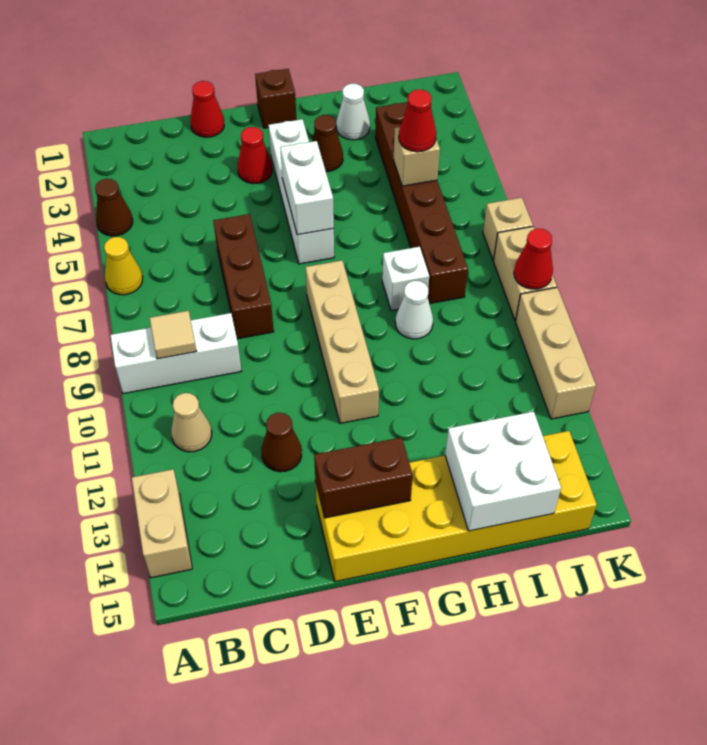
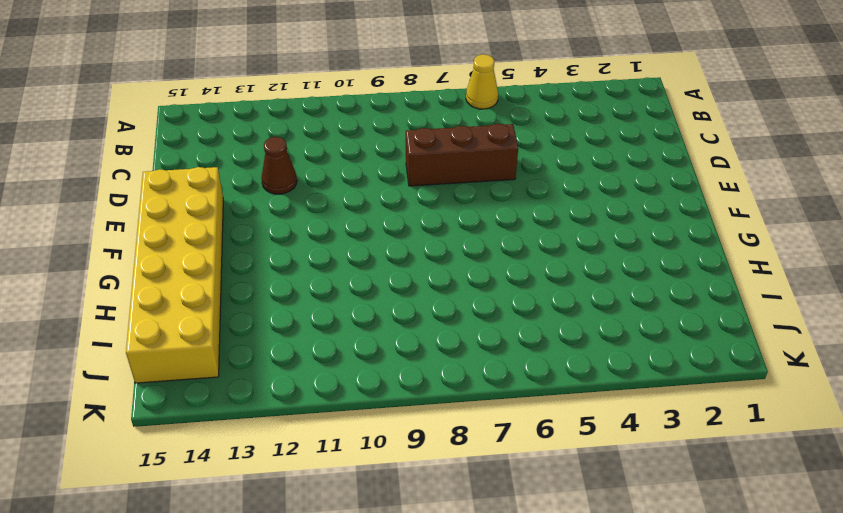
none -> brown cone A4 level 1
none -> white brick A9:C9 level 1
none -> tan brick A13:A14 level 1

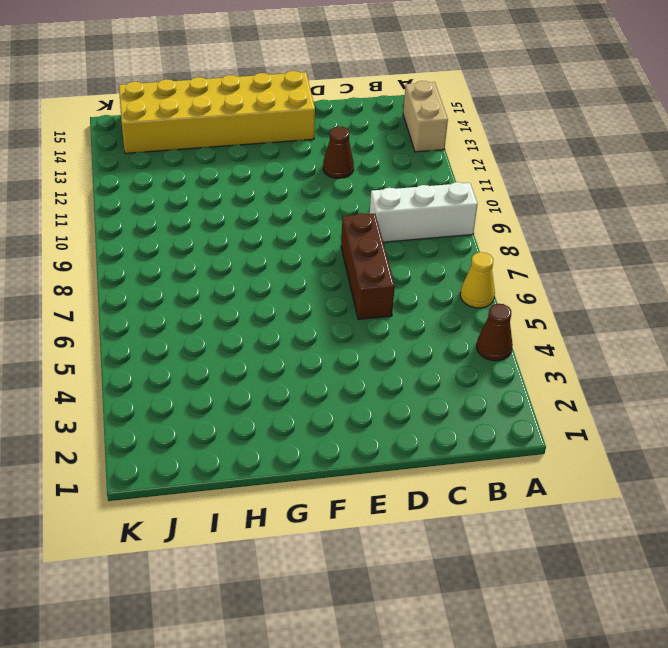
none -> tan cone B11 level 1
none -> red cone D1 level 1
none -> red cone E3 level 1

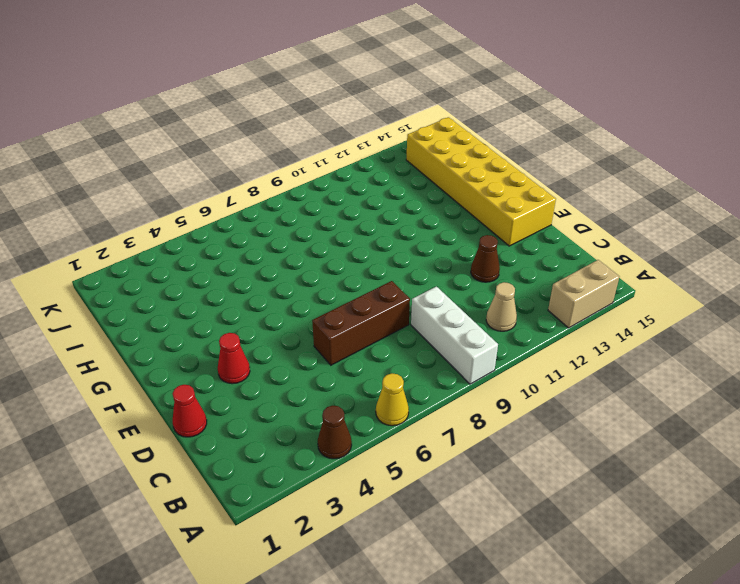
none -> brown brick F1 level 1
none -> white brick F3:F6 level 1
none -> tan brick F8:F11 level 1

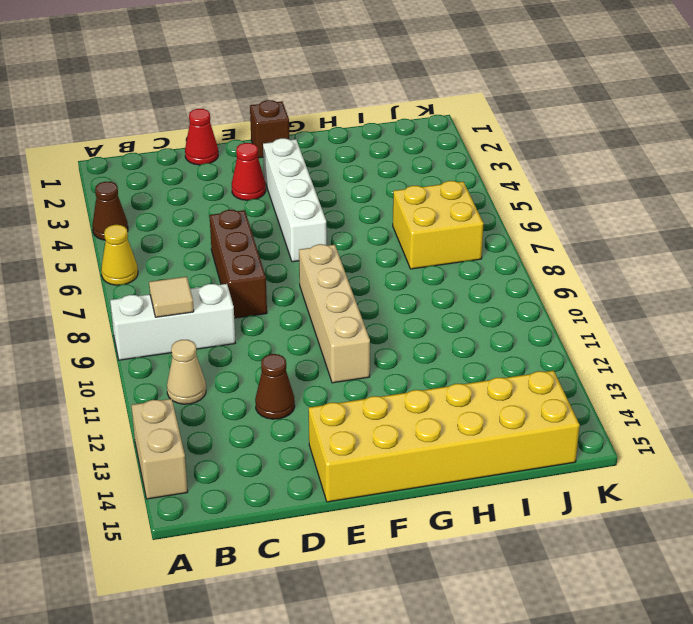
yellow brick I6:J7 level 1 -> brown brick I3:I8 level 1
none -> brown cone G3 level 1
none -> white cone H2 level 1
none -> white brick H8 level 1

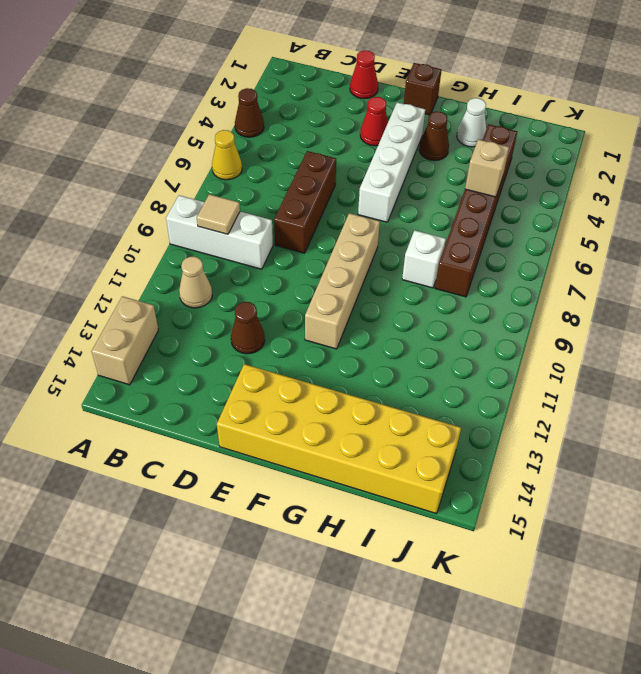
none -> white cone H9 level 1
none -> tan brick K7 level 1
none -> tan brick K8:K9 level 1

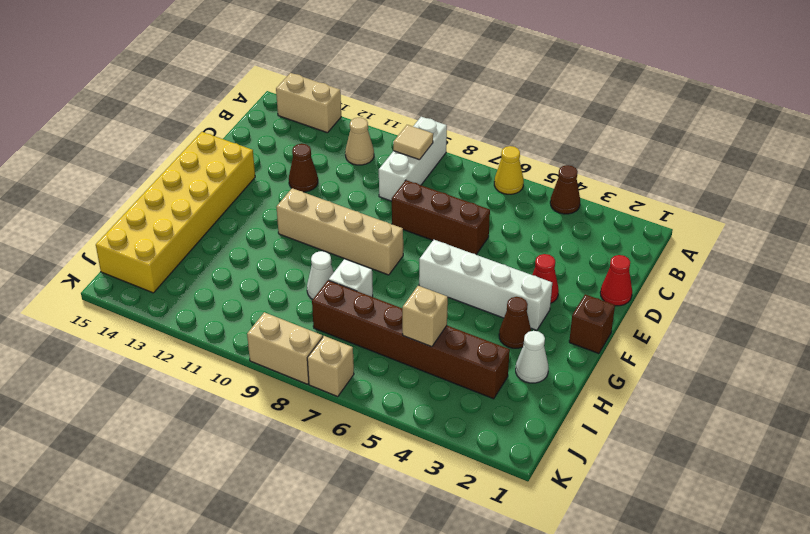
none -> tan brick K10:K12 level 1
none -> brown brick E14:F14 level 2
none -> white brick F5:F6 level 2

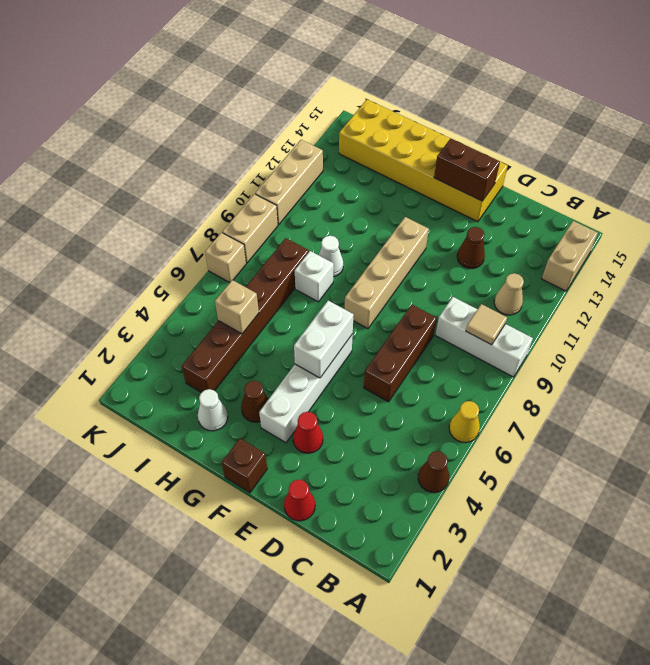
none -> white brick H14:I15 level 2
none -> red cone K9 level 2
none -> red cone I5 level 3

